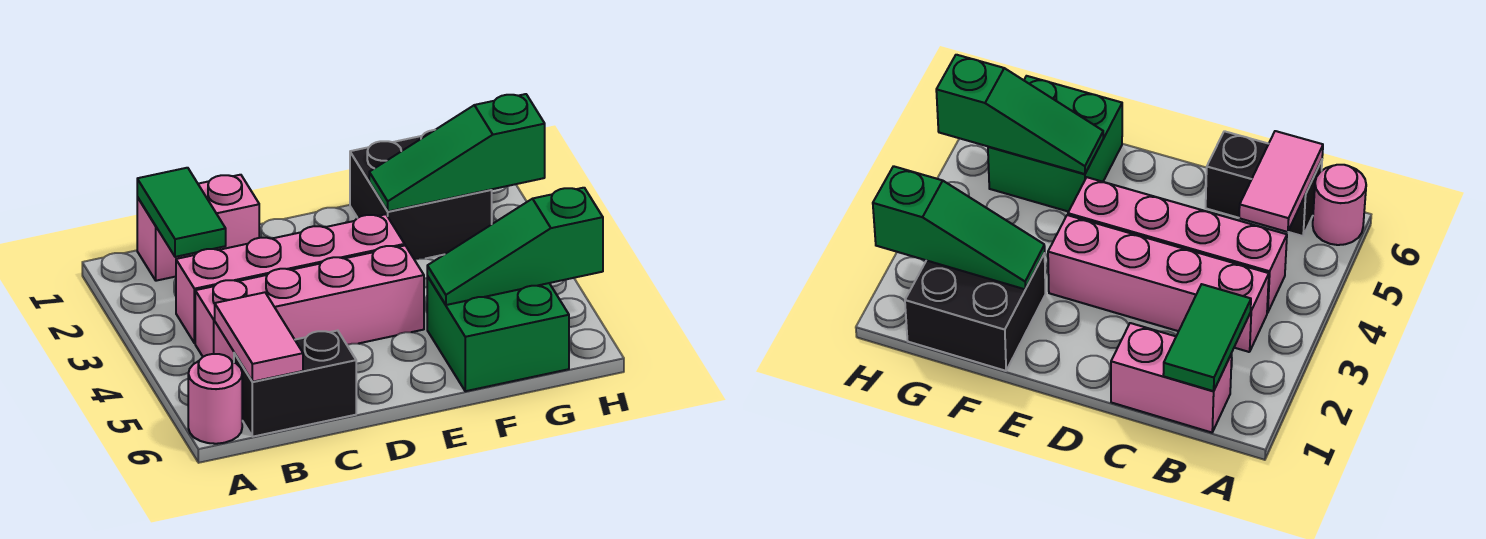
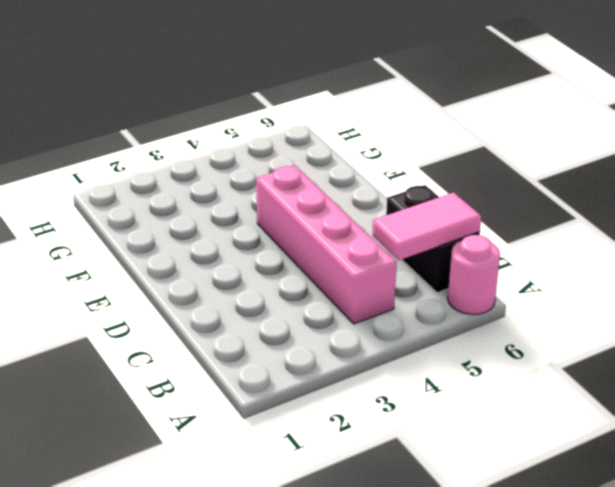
none -> pink brick B1:C1 level 1
none -> pink brick B3:E3 level 1

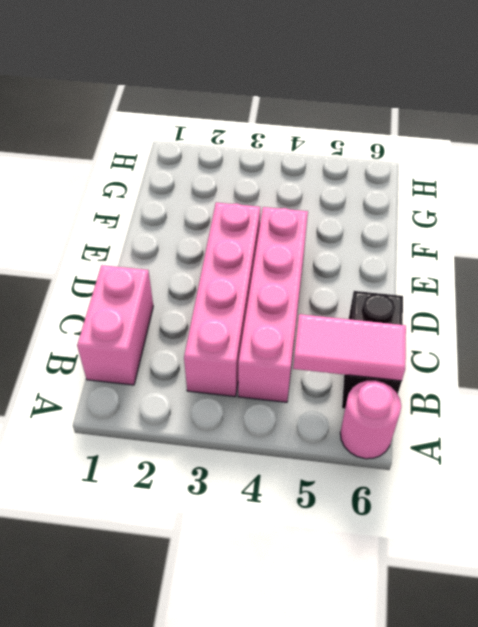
none -> black brick F1:G2 level 1
none -> green brick F5:G6 level 1

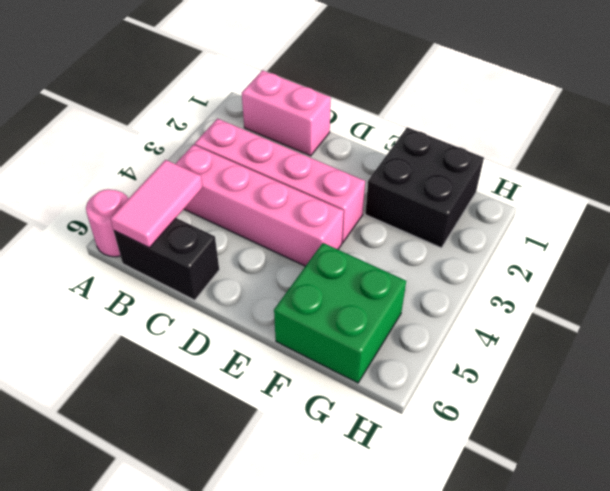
none -> green tile B1:B2 level 2
none -> green slope F2:H2 level 2 top H

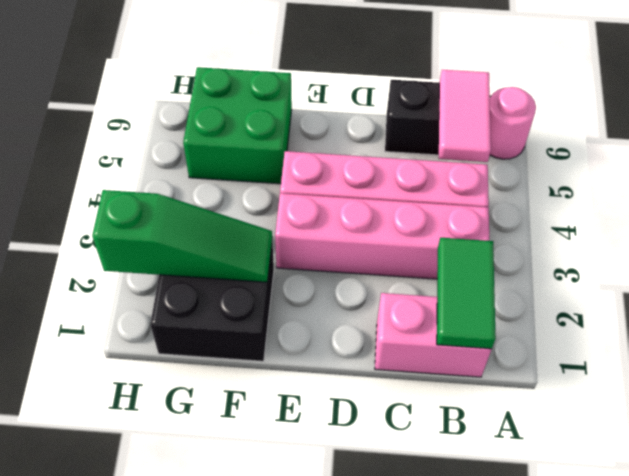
none -> green slope F5:H5 level 2 top H

